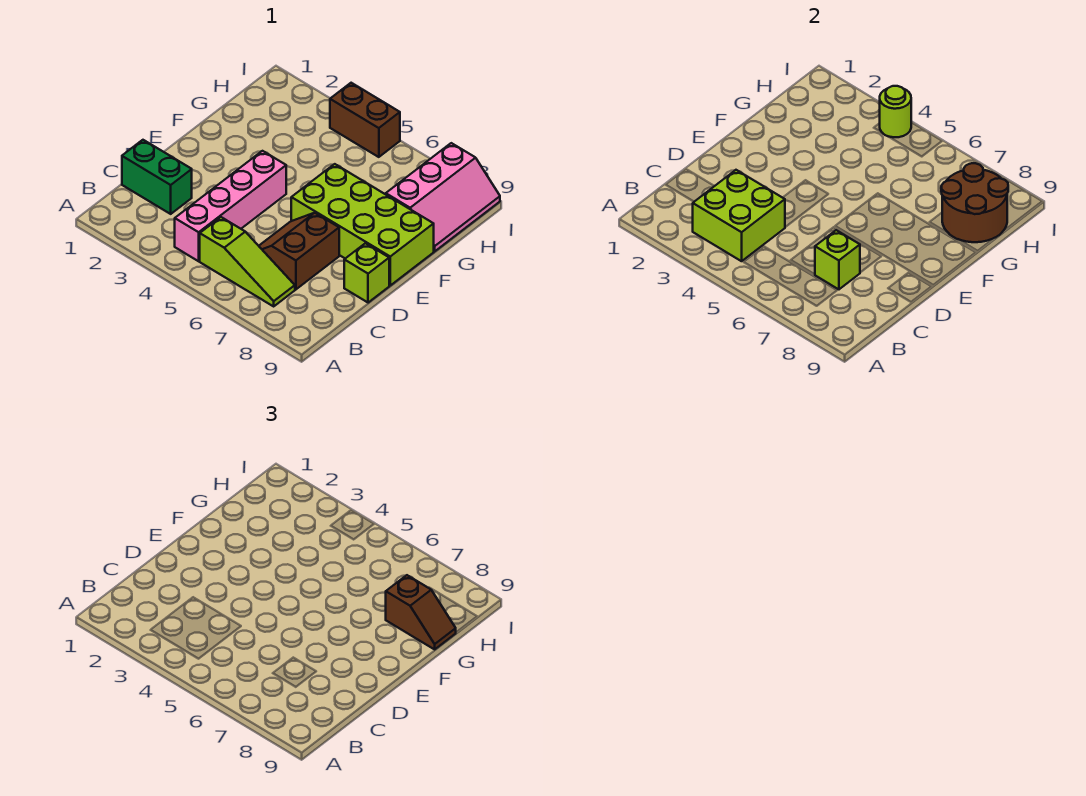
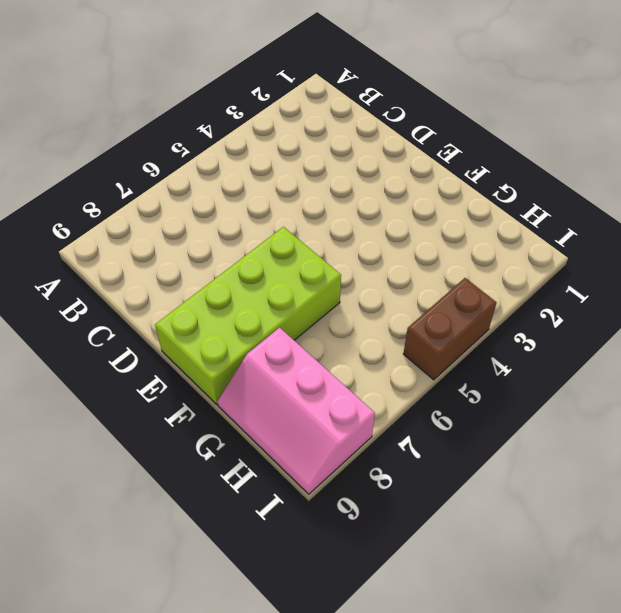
none -> pink brick B4:E4 level 1
none -> lime slope B5:B7 level 1 top 5
none -> green brick C1:C2 level 1

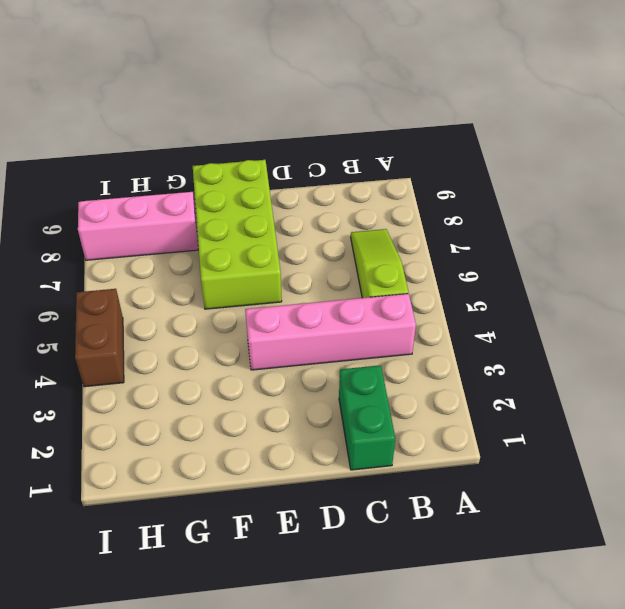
none -> brown slope C6:D7 level 1 top 7
none -> lime brick D9 level 1
none -> lime brick B3:C4 level 2

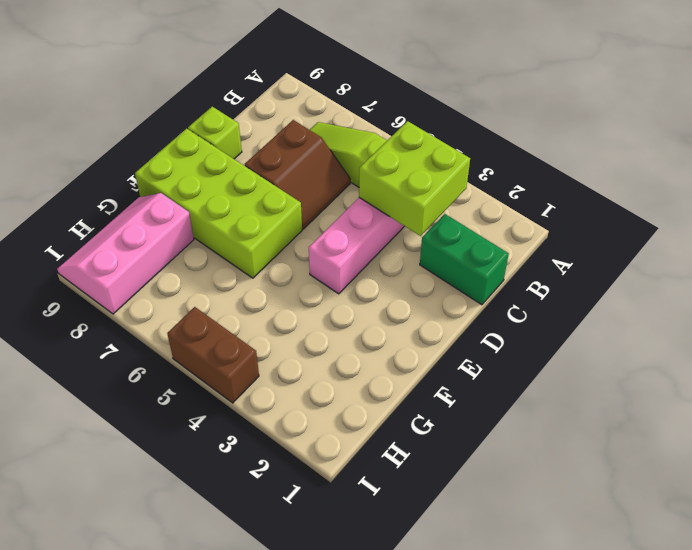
none -> lime brick C7 level 2
none -> brown round brick G8:H9 level 2
none -> lime round brick I4 level 2

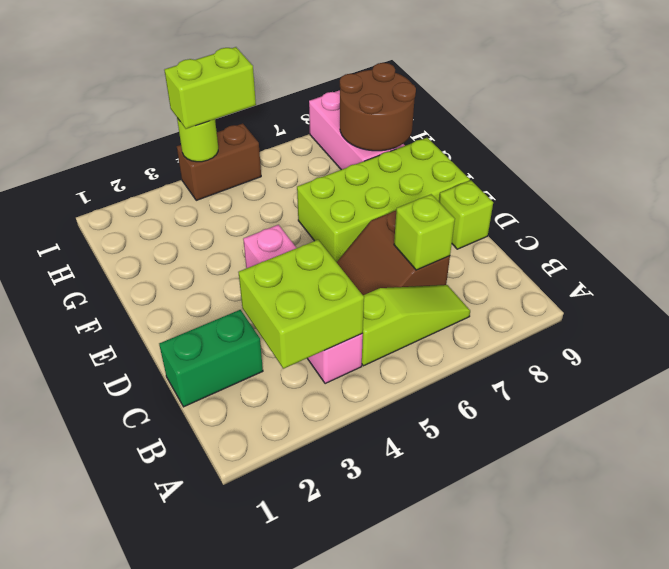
lime brick I4:I5 level 3 -> none
none -> brown slope G8:G9 level 3 top 8

